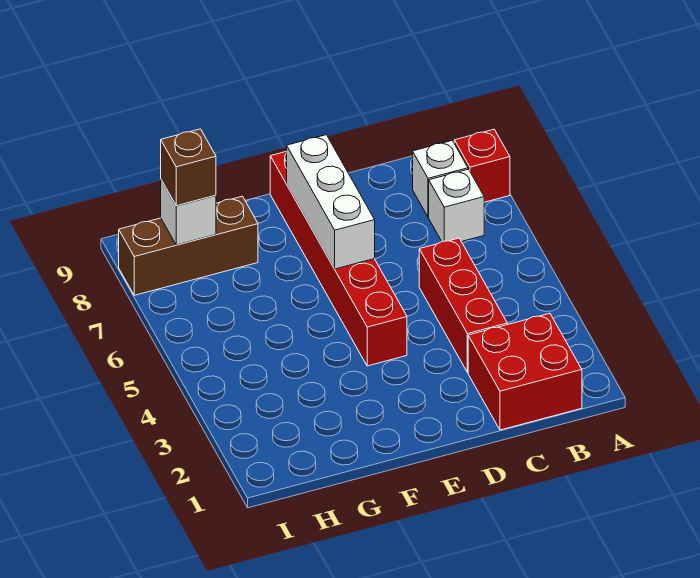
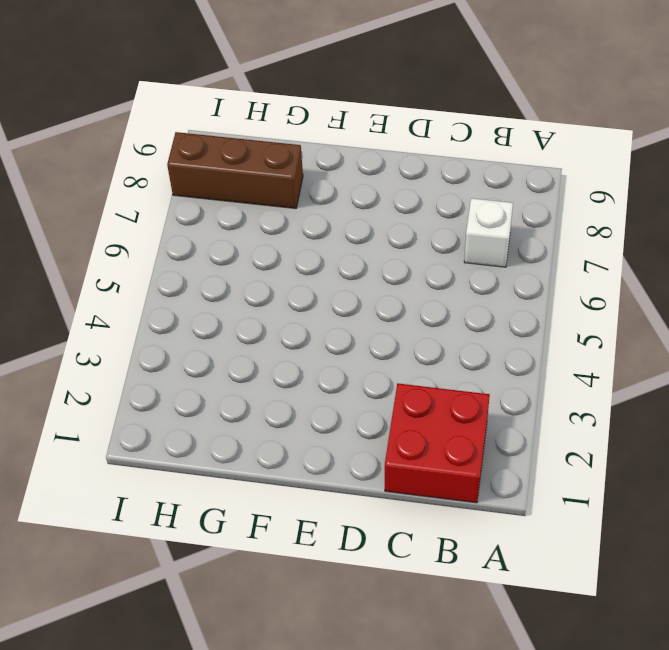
none -> red brick A8 level 1
none -> white brick B8 level 1

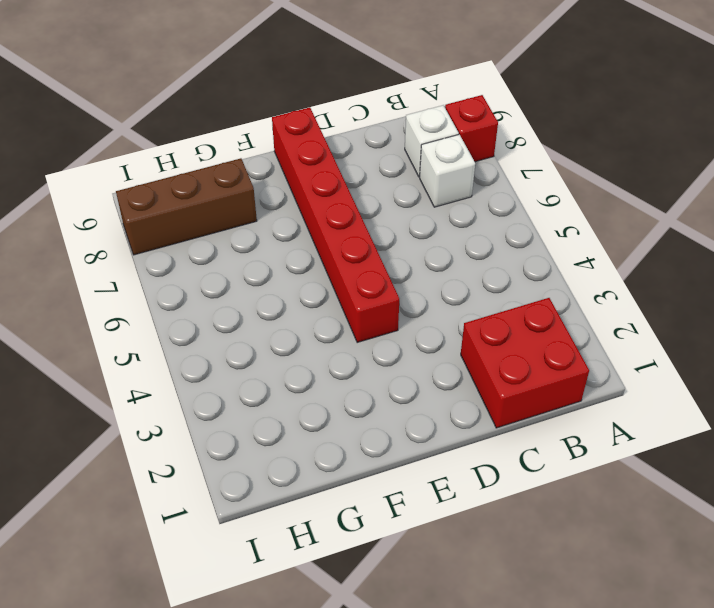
none -> red brick C3:C5 level 1
none -> white brick E6:E8 level 2

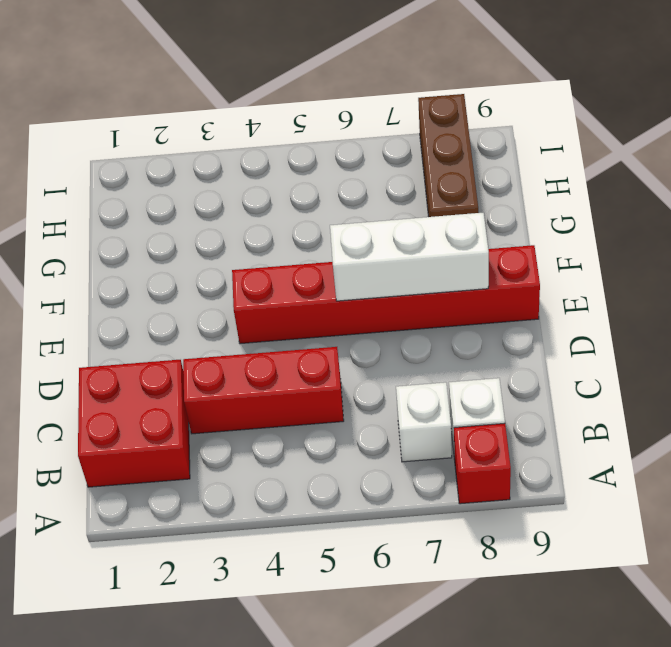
none -> white brick H8 level 2
none -> brown brick H8 level 3

